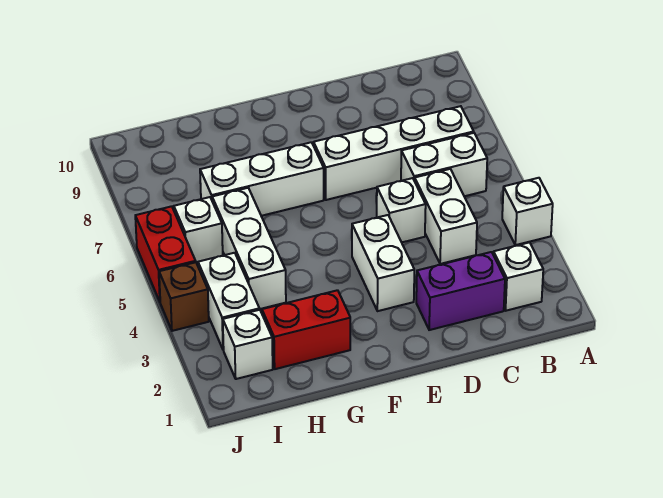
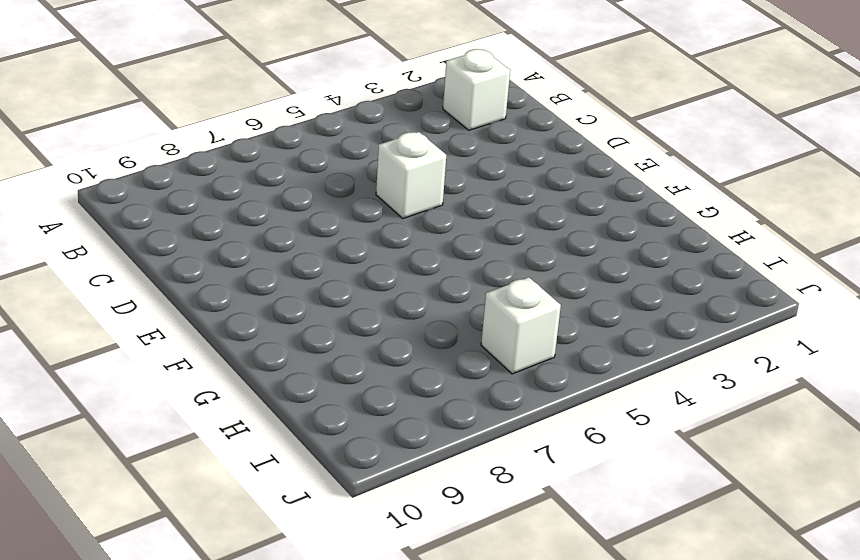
none -> white brick A4 level 1
none -> white brick B6:C6 level 1
none -> white brick B7:E7 level 1

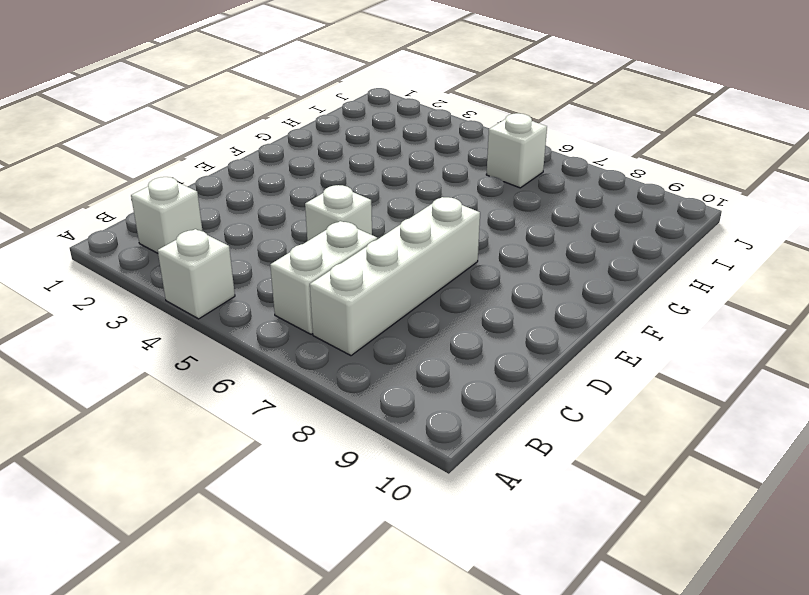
none -> purple brick C2:D2 level 1
none -> white brick C4:C5 level 1
none -> white brick E3:E4 level 1

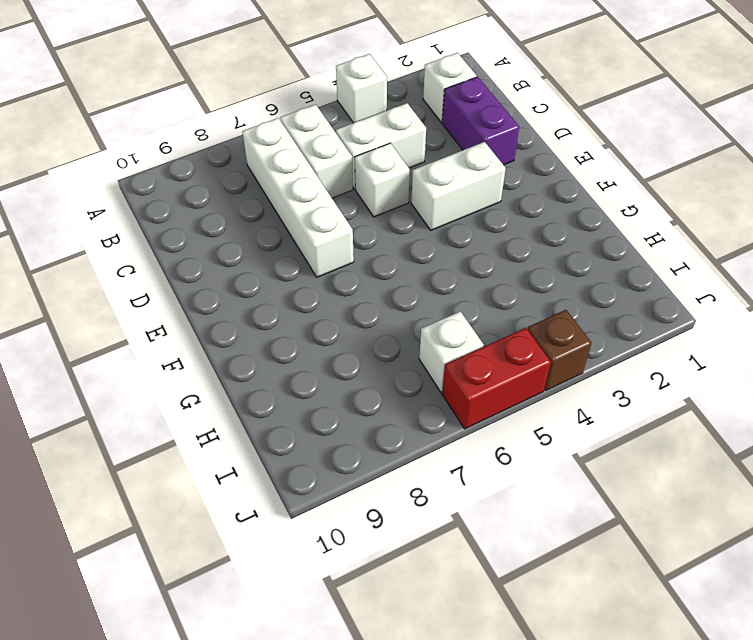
none -> white brick F7:H7 level 1
none -> red brick G2:H2 level 1
none -> white brick H4:H6 level 1

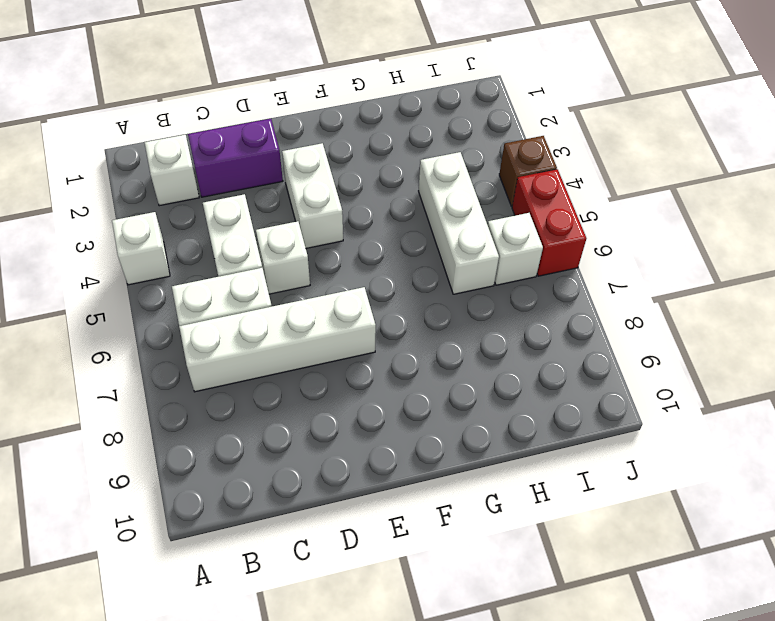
none -> white brick F7:H7 level 1
none -> red brick G2:H2 level 1
none -> white brick I2 level 1

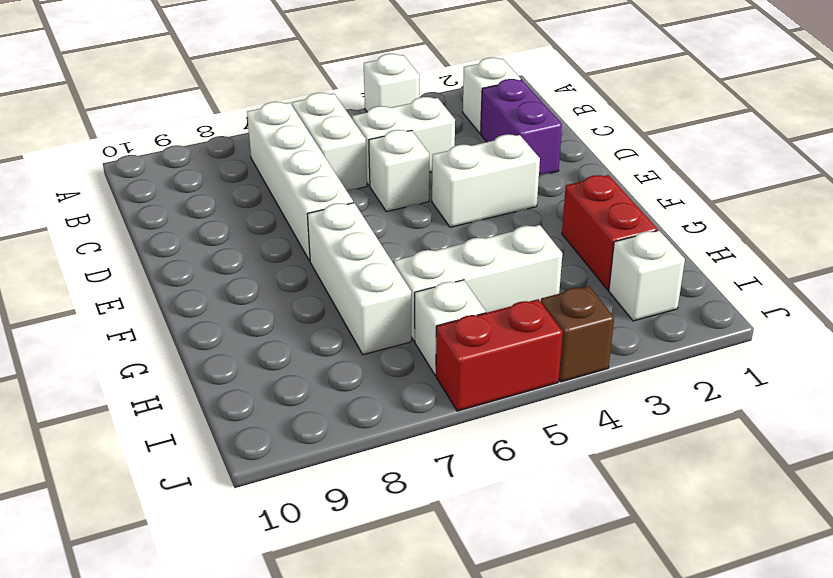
none -> white brick I3:I4 level 1

